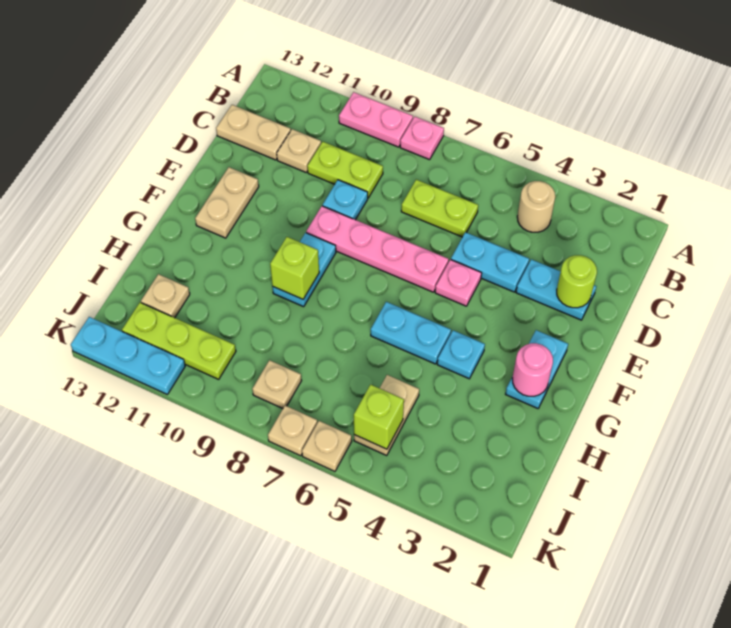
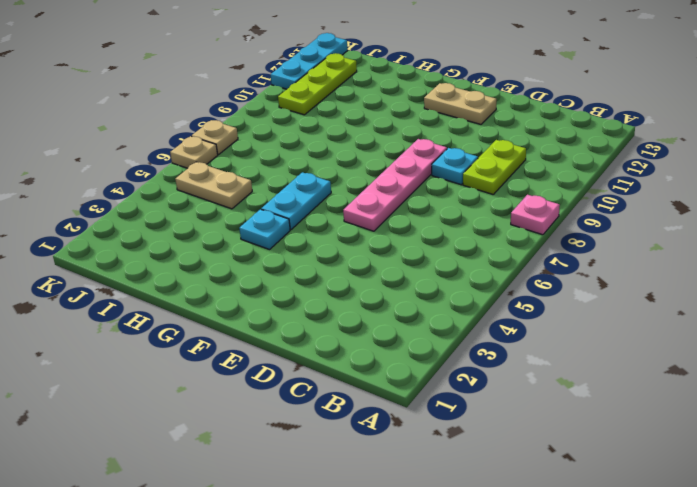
none -> pink plate A9:A10 level 1
none -> tan round brick B4 level 1
none -> lime plate C6:C7 level 1

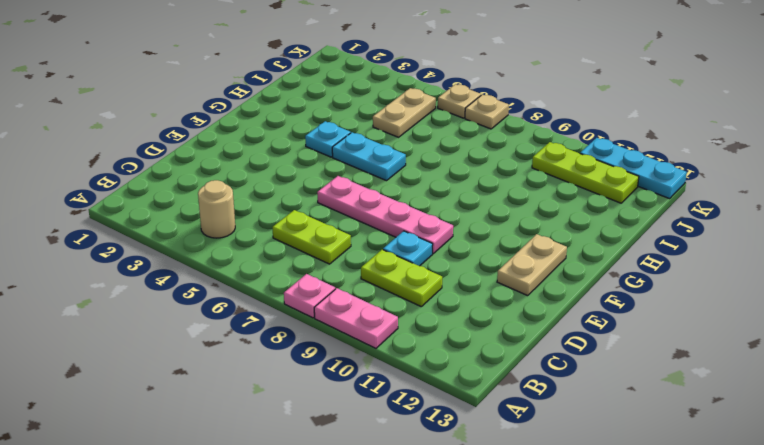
none -> tan plate C11 level 1
none -> tan plate C12:C13 level 1
none -> cyan plate D2:D3 level 1

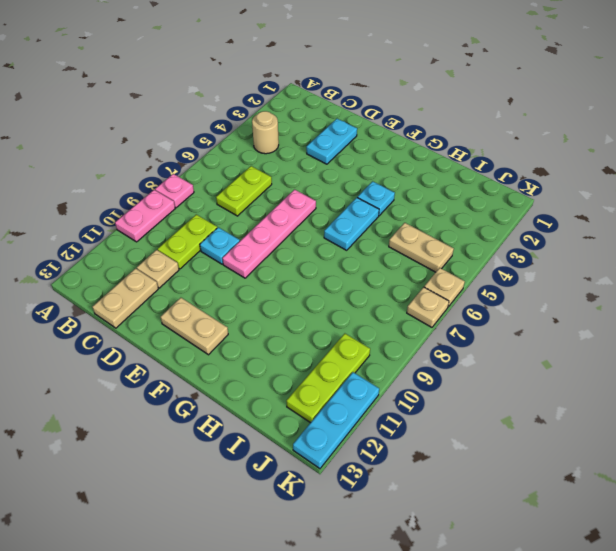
none -> cyan plate D4:D5 level 1
none -> pink plate E5 level 1
none -> cyan plate F2:G2 level 1

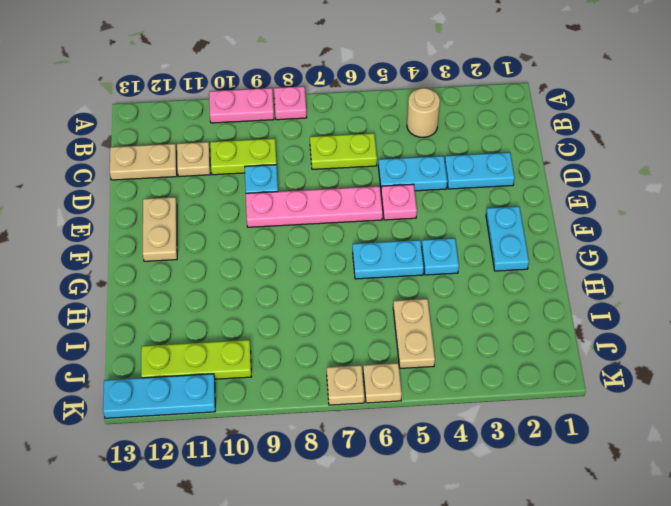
none -> cyan plate F9:G9 level 1
none -> tan plate I12 level 1
none -> tan plate J8 level 1

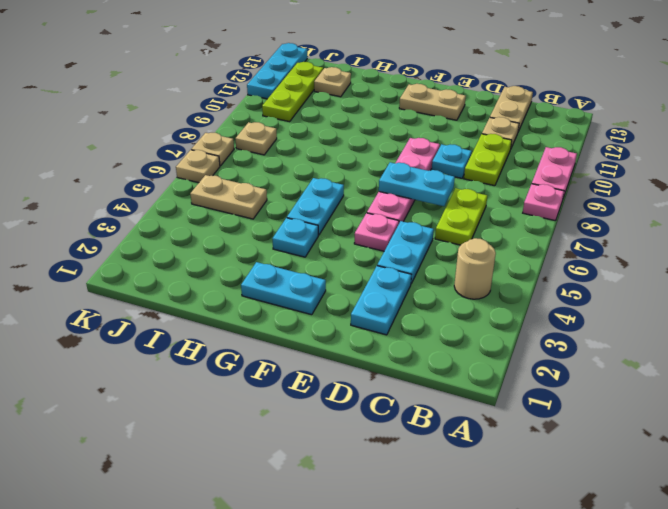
cyan plate D7:E7 level 2 -> cyan plate F9:G9 level 1
none -> lime round brick D2 level 2
none -> pink round brick G2 level 2
none -> lime brick G9 level 2

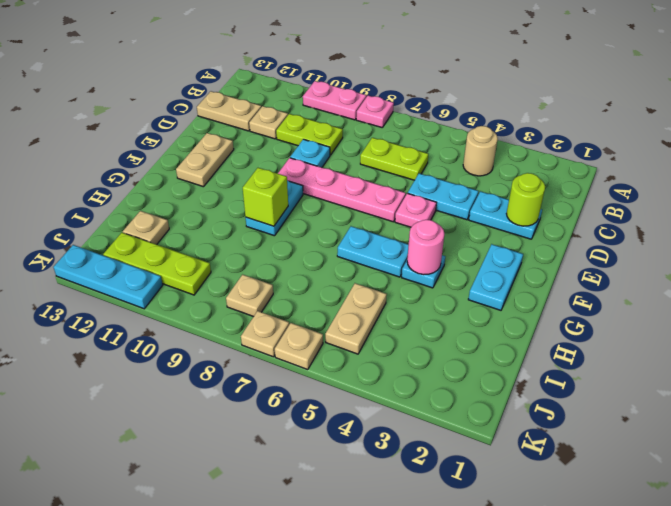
pink round brick G4 level 2 -> pink round brick G2 level 2
none -> lime brick J5 level 2

